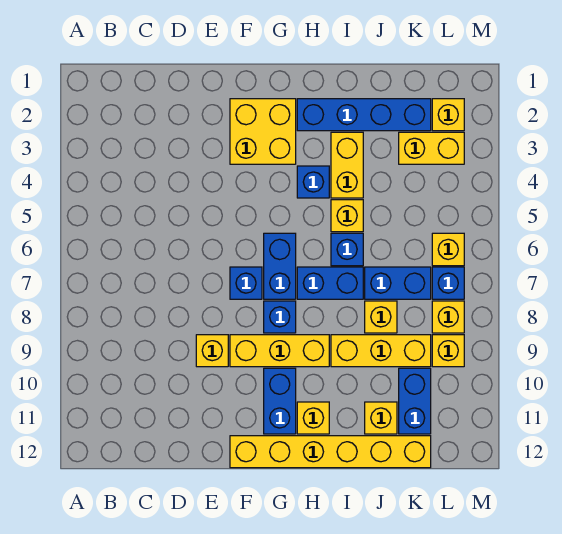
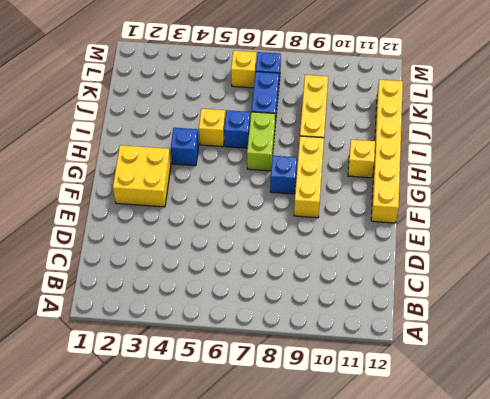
lime brick H7:I7 level 1 -> blue brick H7:I7 level 1
none -> yellow brick E9 level 1
none -> blue brick F7 level 1
none -> blue brick G6:G7 level 1

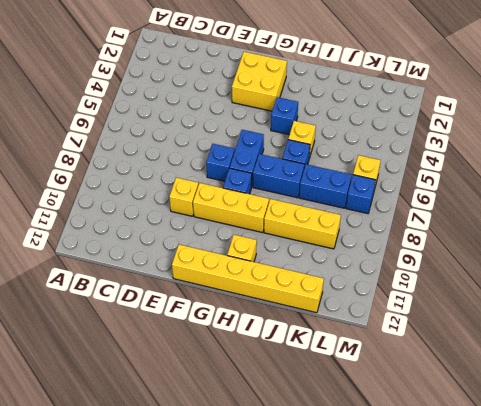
none -> blue brick G10:G11 level 1
none -> blue brick H2:K2 level 1
none -> yellow brick I3:I4 level 1

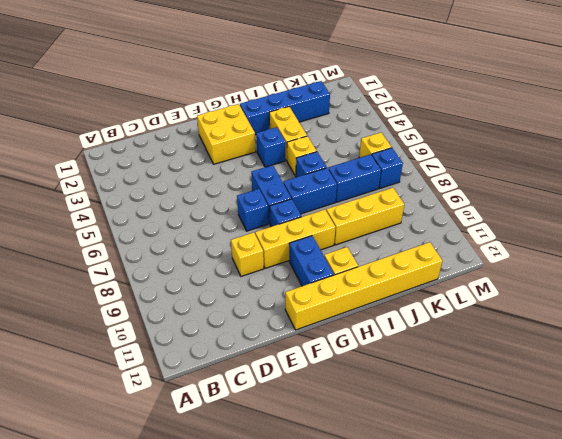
none -> yellow brick J8 level 1
none -> yellow brick J11 level 1
none -> yellow brick K3:L3 level 1

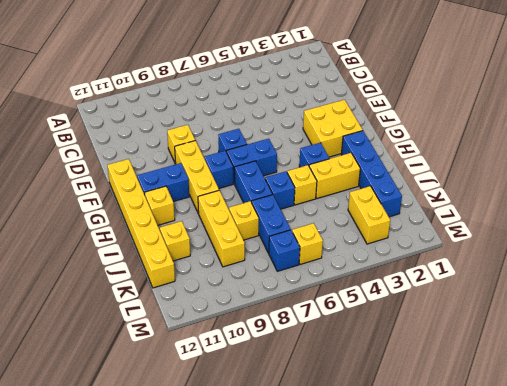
none -> blue brick K10:K11 level 1
none -> yellow brick L2 level 1
none -> yellow brick L8 level 1

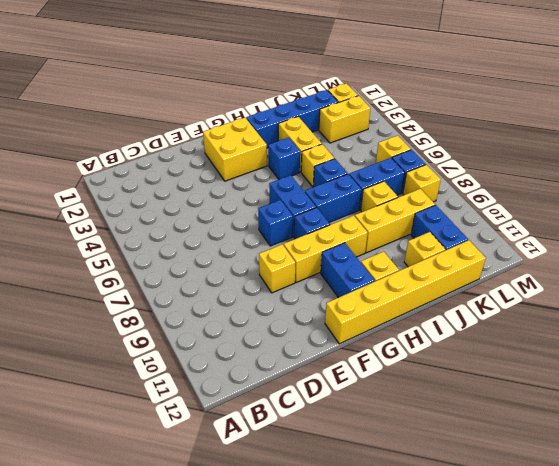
none -> yellow brick L9 level 1

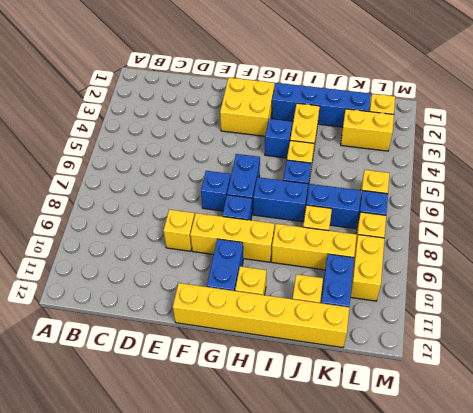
yellow brick L9:L10 level 1 -> yellow brick L9 level 1

